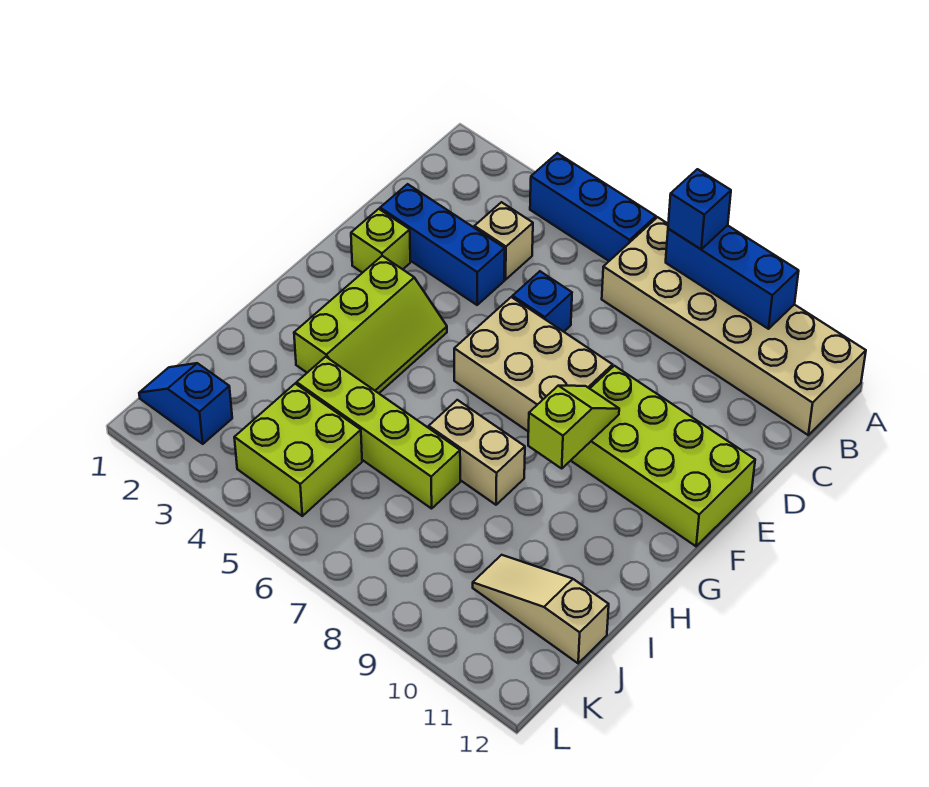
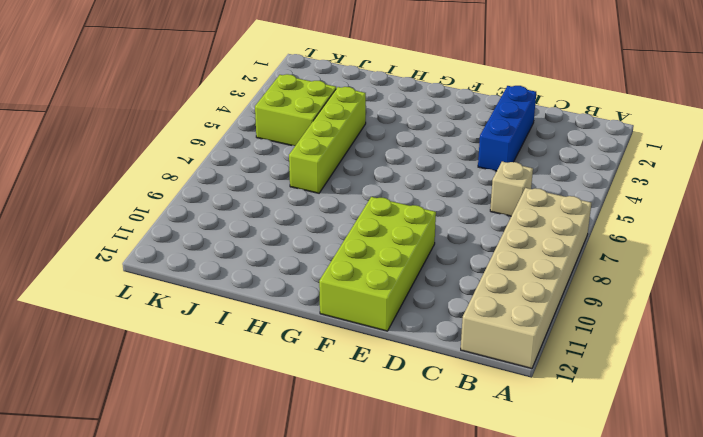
tan brick C6 level 1 -> tan brick C4 level 1
none -> blue brick A4:A6 level 1
none -> blue brick D6 level 1
none -> lime brick E2 level 1

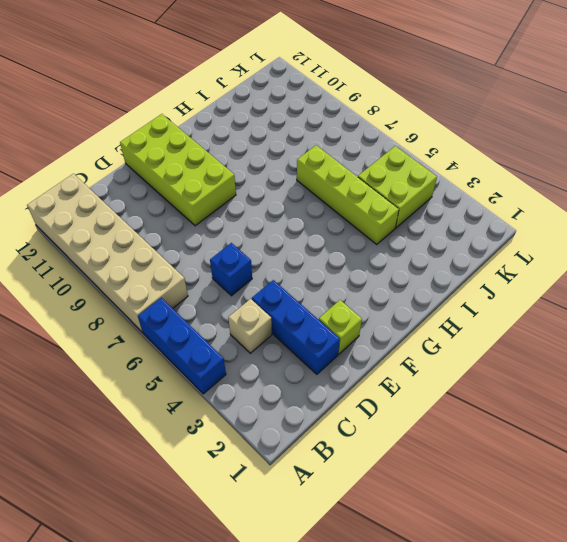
none -> tan brick E6:F8 level 1
none -> lime slope F3:H4 level 1 top 3
none -> tan brick H7:H8 level 1

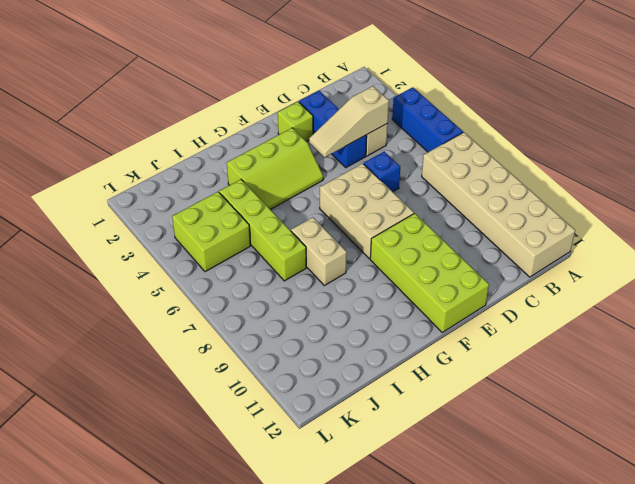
tan slope C4:E4 level 2 top C -> tan slope J10:J12 level 1 top 12
none -> blue slope K1:K2 level 1 top 2
none -> blue brick A8:A10 level 2
none -> lime slope F9:G9 level 2 top G

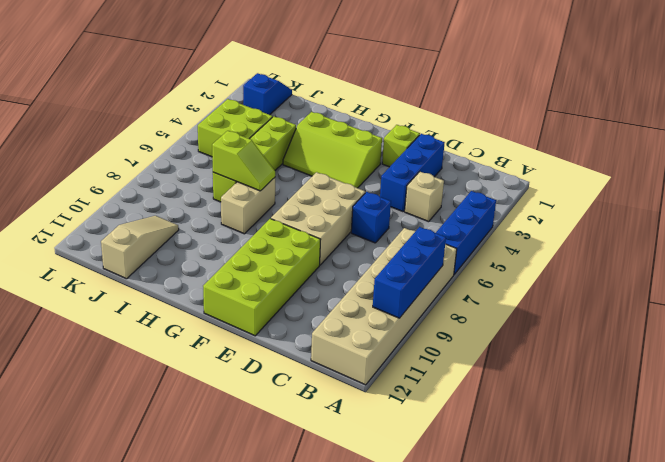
lime slope H7:I7 level 2 top I -> lime slope F9:G9 level 2 top G
none -> blue brick A8 level 3

